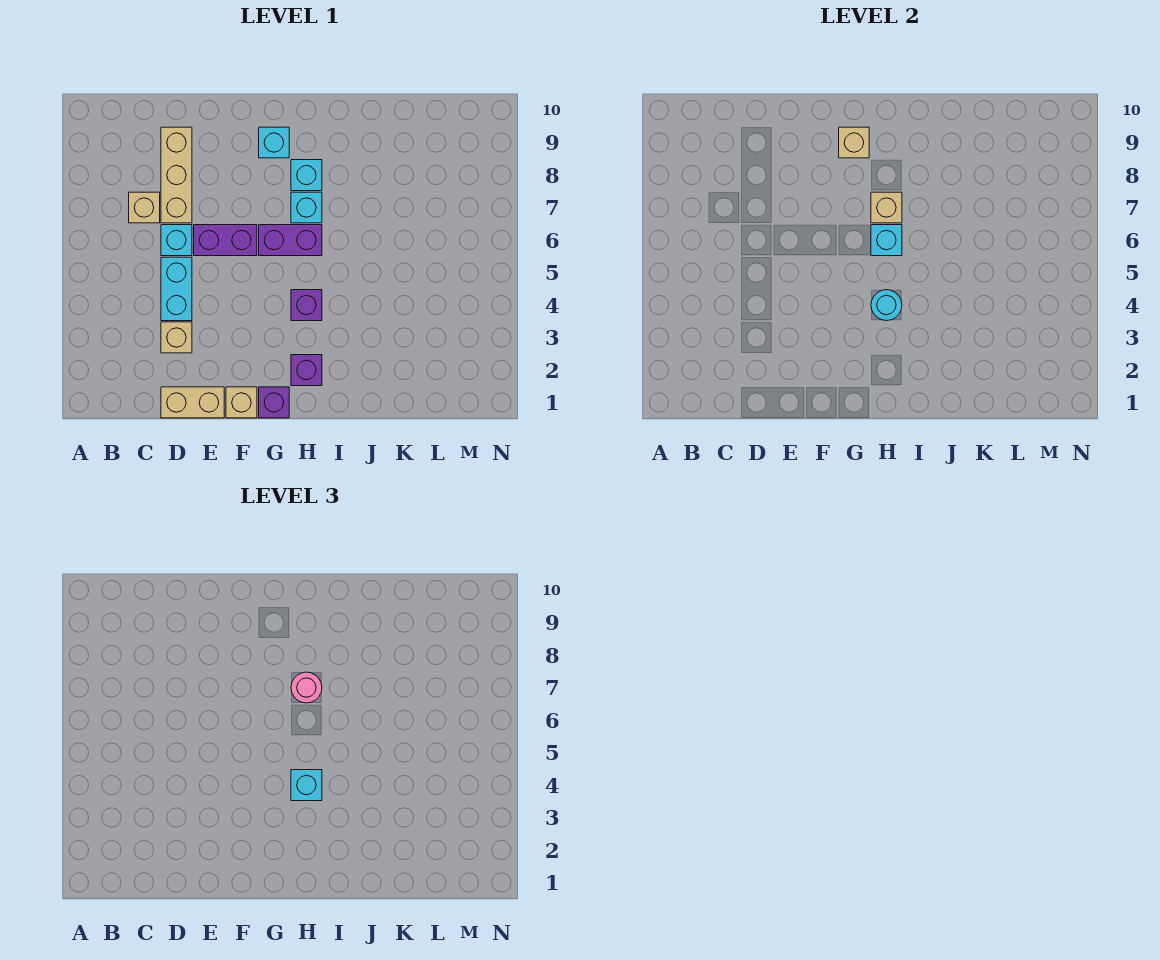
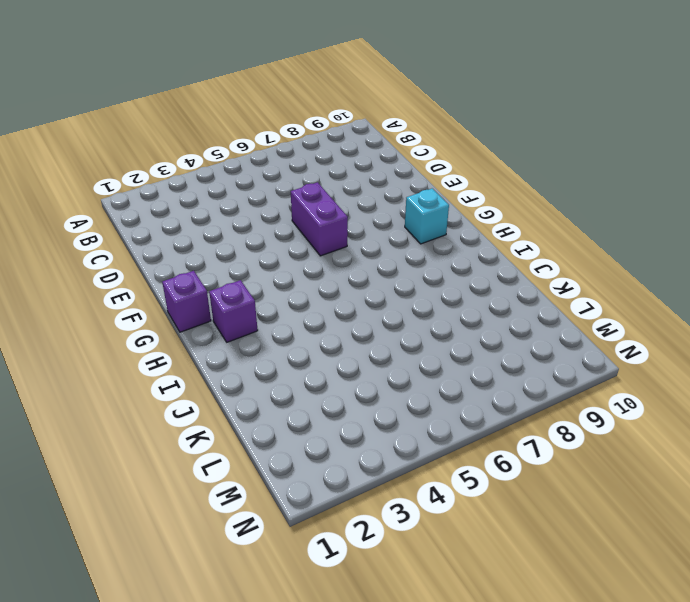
none -> tan brick C7 level 1
none -> tan brick D1:E1 level 1
none -> tan brick D3 level 1

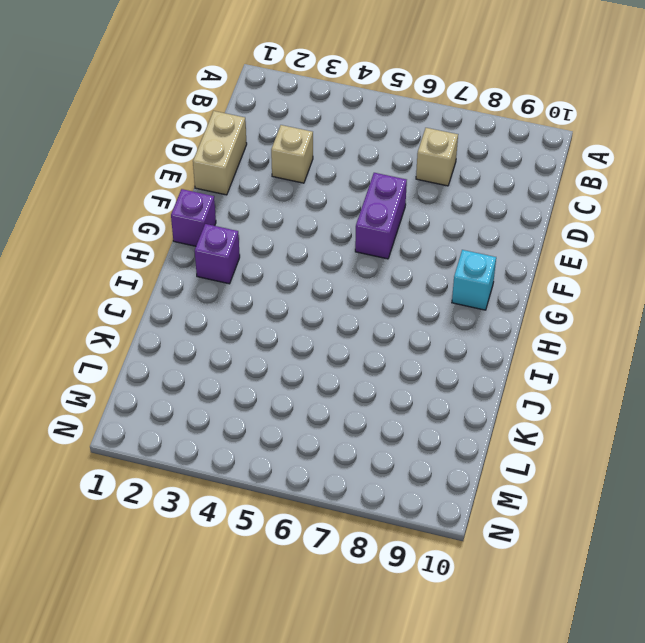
none -> cyan brick D4:D5 level 1
none -> cyan brick D6 level 1
none -> tan brick D7:D9 level 1

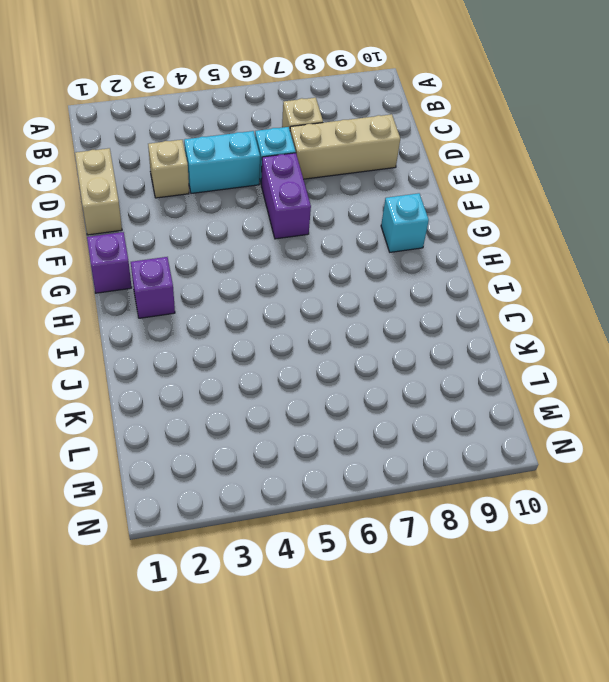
none -> tan brick F1 level 1
none -> purple brick G6:H6 level 1
none -> purple brick H4 level 1

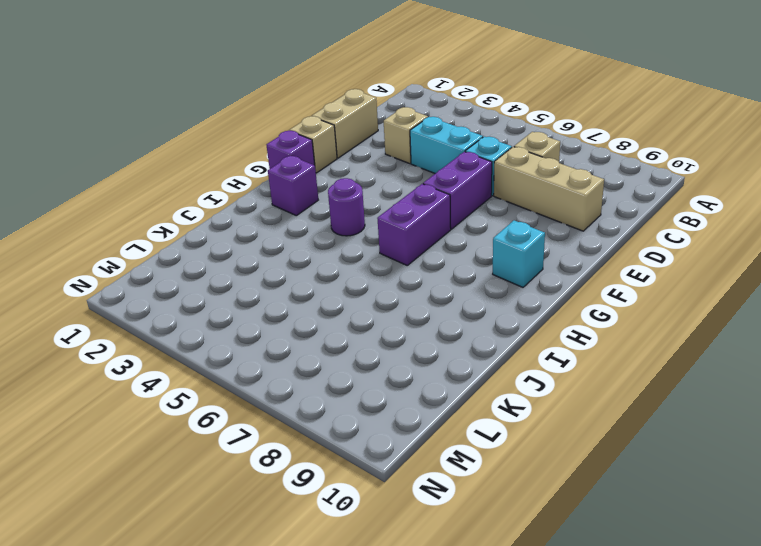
purple round brick H4 level 1 -> purple brick H4 level 1
none -> cyan brick H7 level 1
none -> cyan brick H8 level 1
none -> tan brick G9 level 2

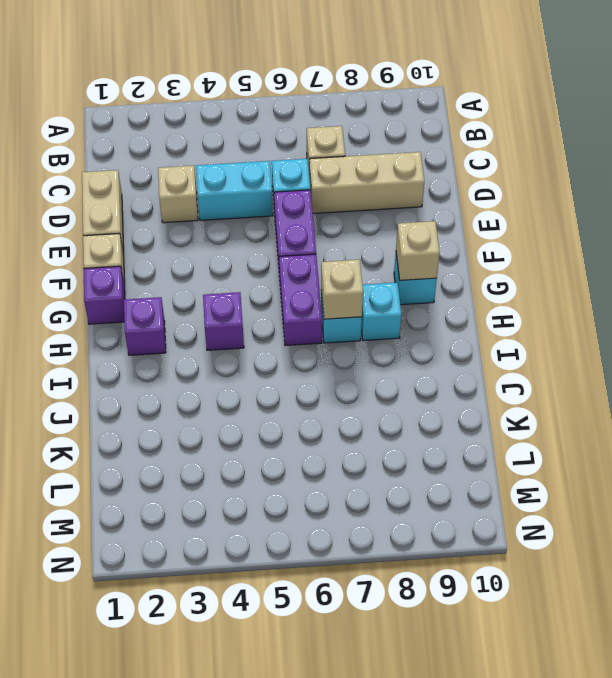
none -> cyan round brick H4 level 2
none -> cyan brick H6 level 2
none -> cyan brick H4 level 3

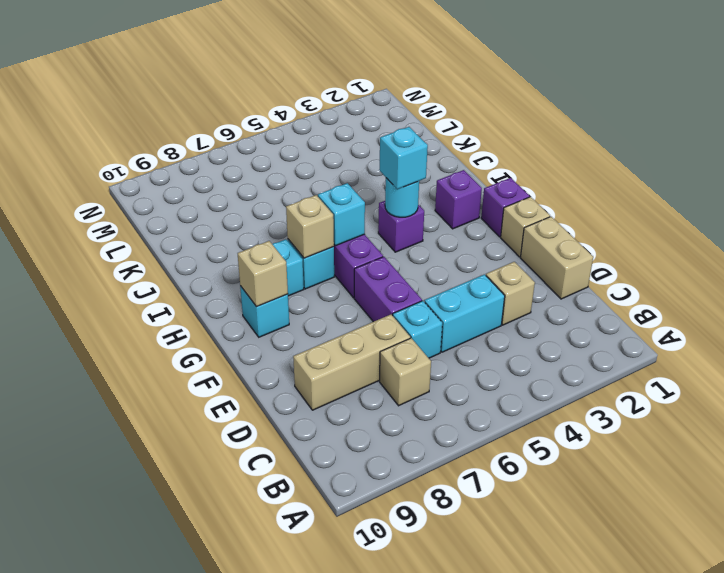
none -> pink round brick H7 level 3

